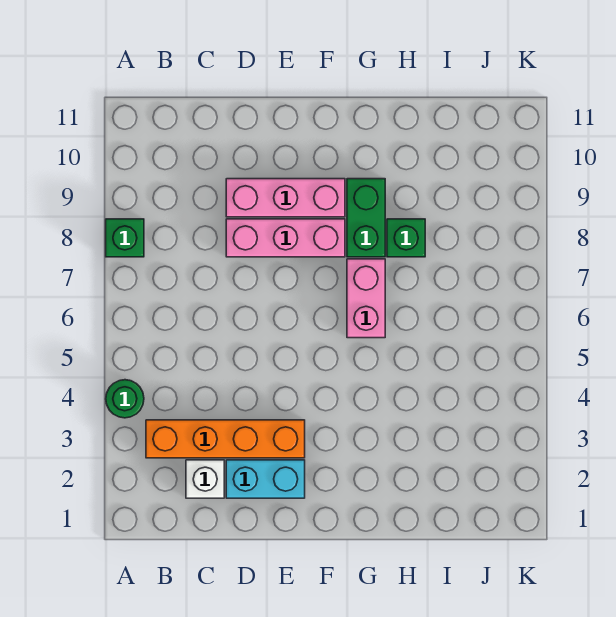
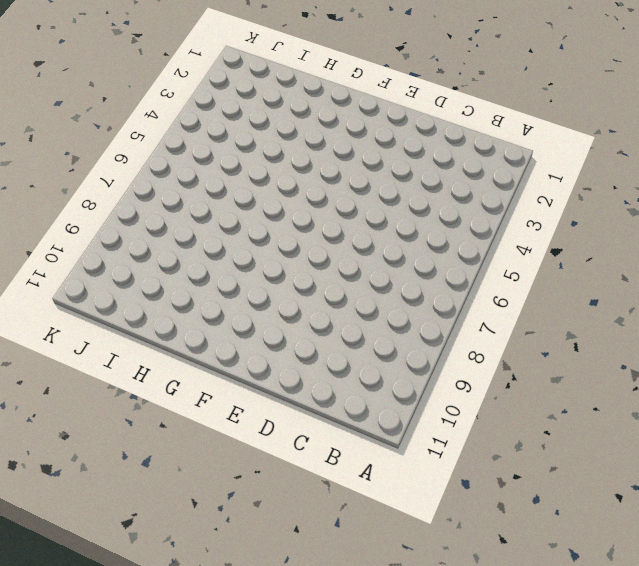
none -> green round brick A4 level 1
none -> green brick A8 level 1

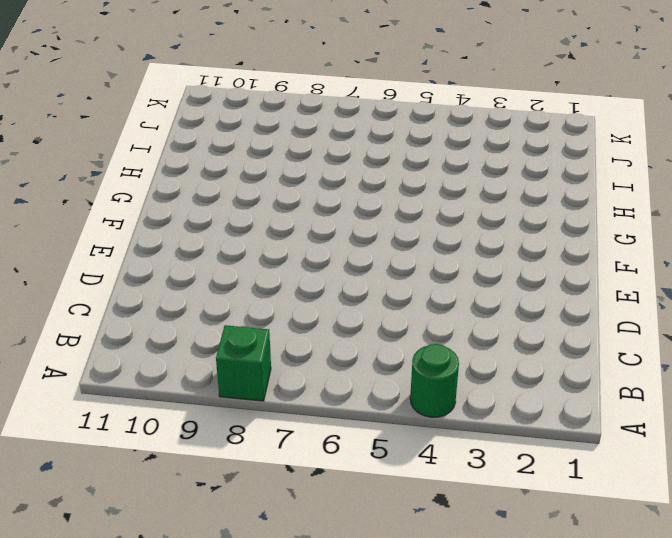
none -> orange brick B3:E3 level 1
none -> white brick C2 level 1

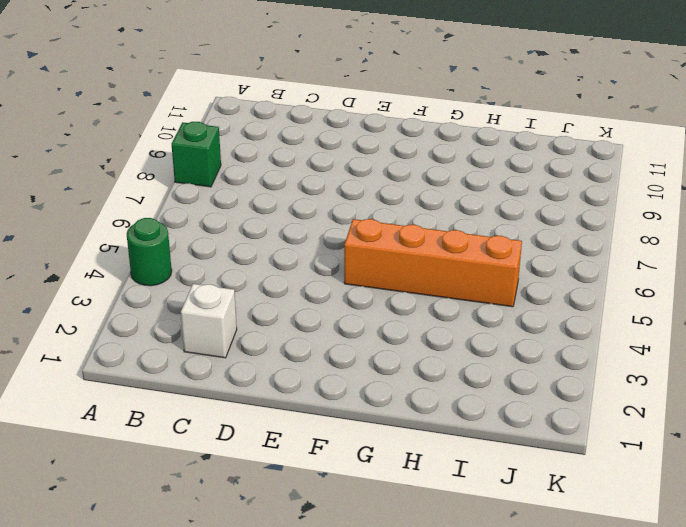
orange brick F5:I5 level 1 -> orange brick B3:E3 level 1
none -> cyan brick D2:E2 level 1
none -> pink brick D8:F8 level 1

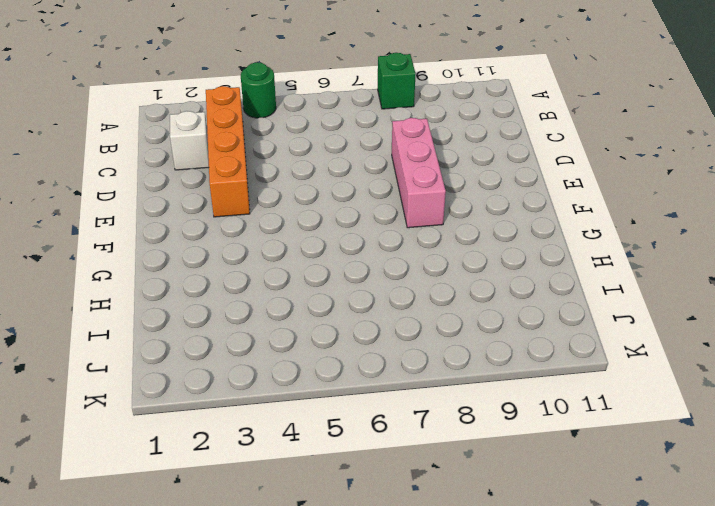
none -> cyan brick D2:E2 level 1
none -> pink brick D9:F9 level 1

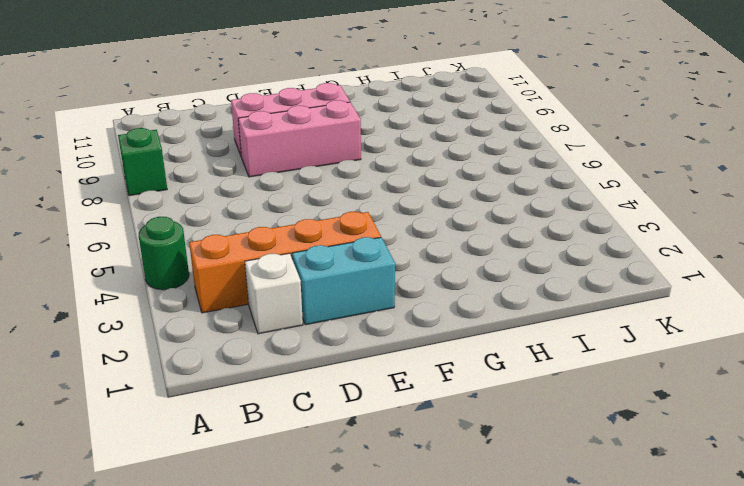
none -> pink brick G6:G7 level 1
none -> green brick G8:G9 level 1

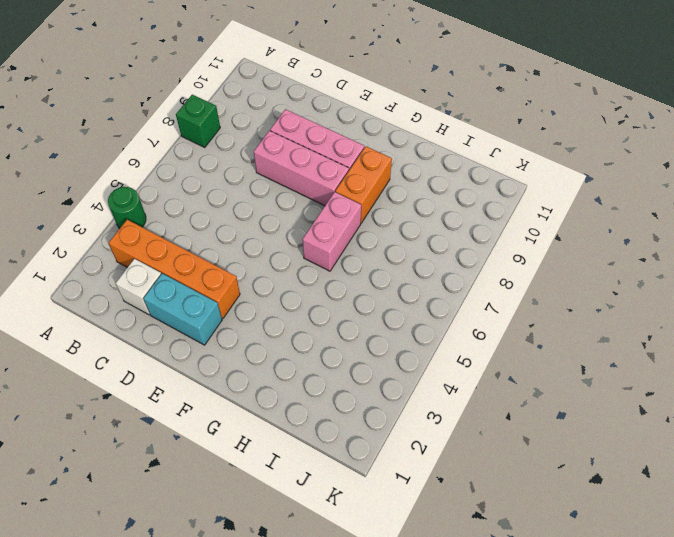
orange brick G8:G9 level 1 -> green brick G8:G9 level 1
none -> green brick H8 level 1

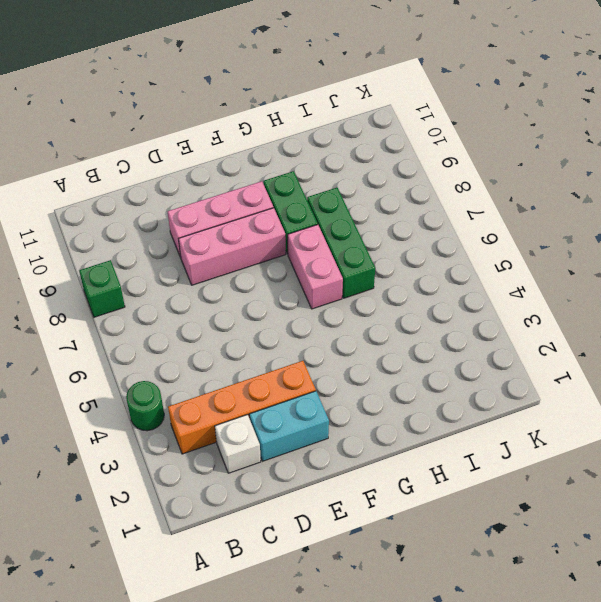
green brick H6:H8 level 1 -> green brick H8 level 1

